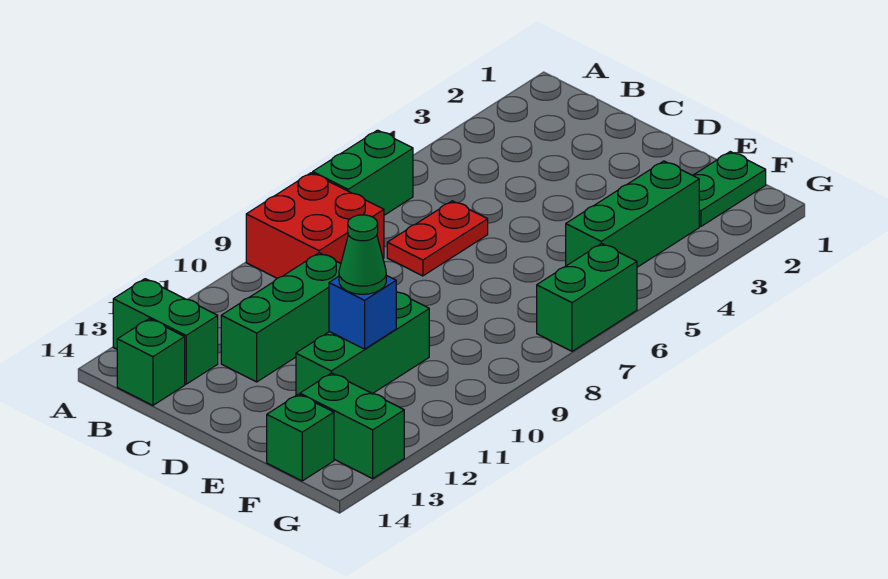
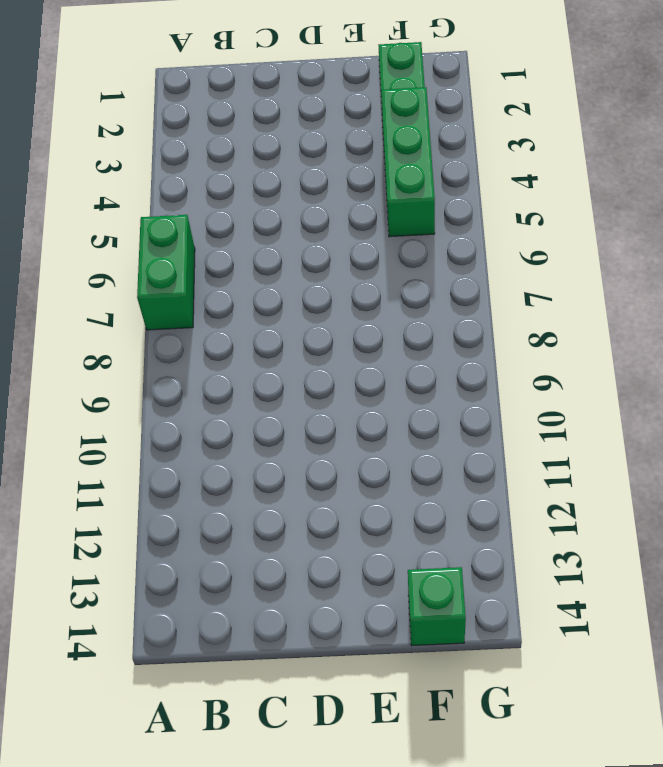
none -> red brick A8:B9 level 1
none -> green brick A13:B13 level 1
none -> green brick B14 level 1

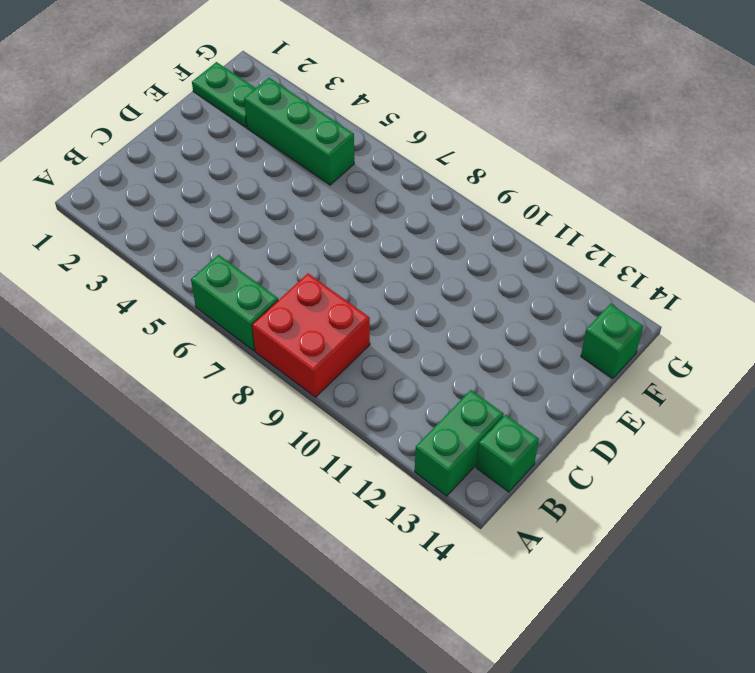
none -> red plate C6:C7 level 1
none -> green brick C10:C12 level 1
none -> green brick E10:E12 level 1

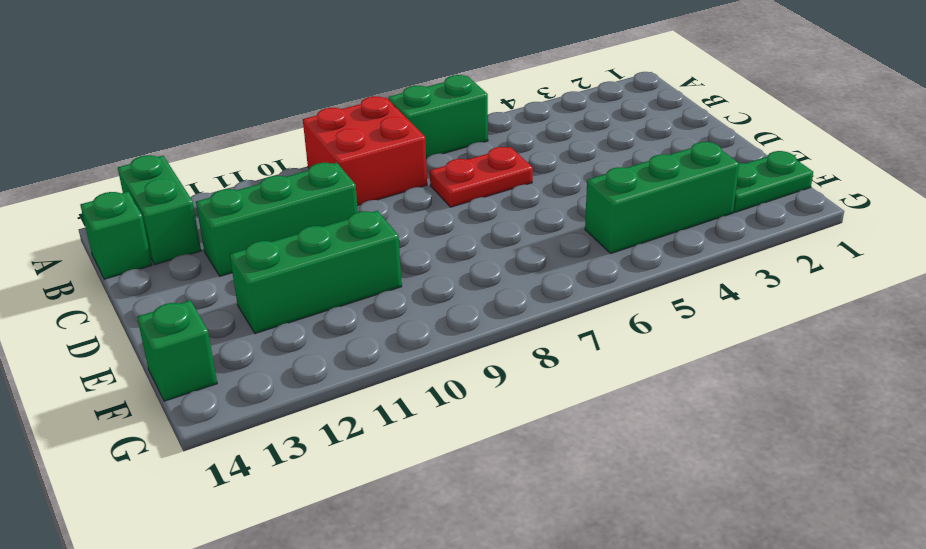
none -> green brick F13:G13 level 1
none -> green brick G6:G7 level 1
none -> blue brick E11 level 2

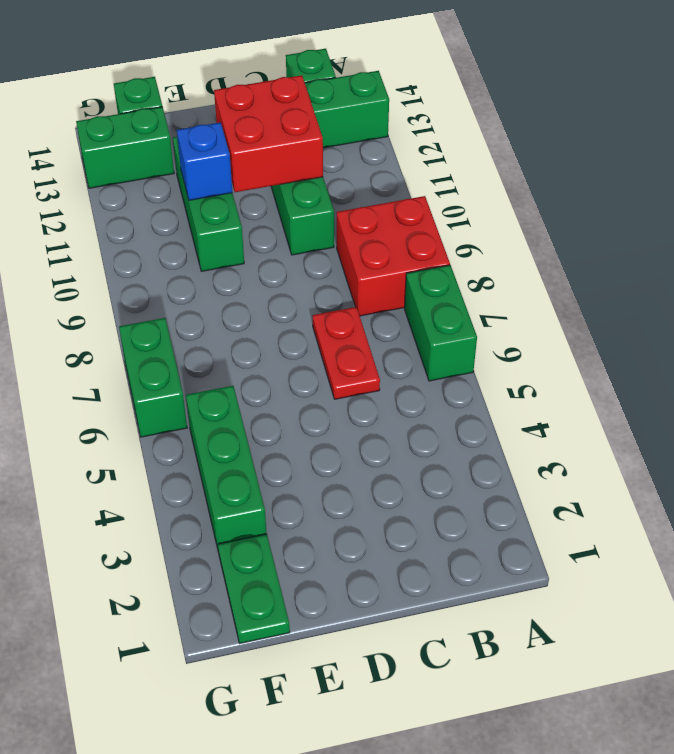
red brick C11:D12 level 2 -> none
none -> green cone E11 level 3

